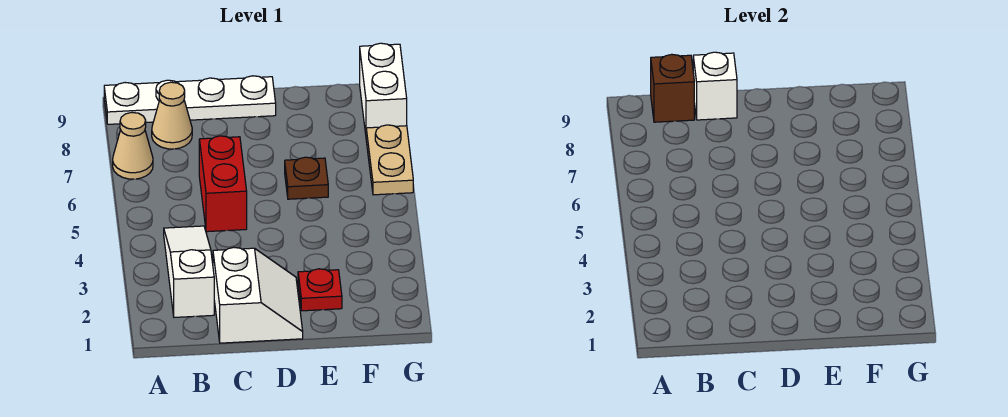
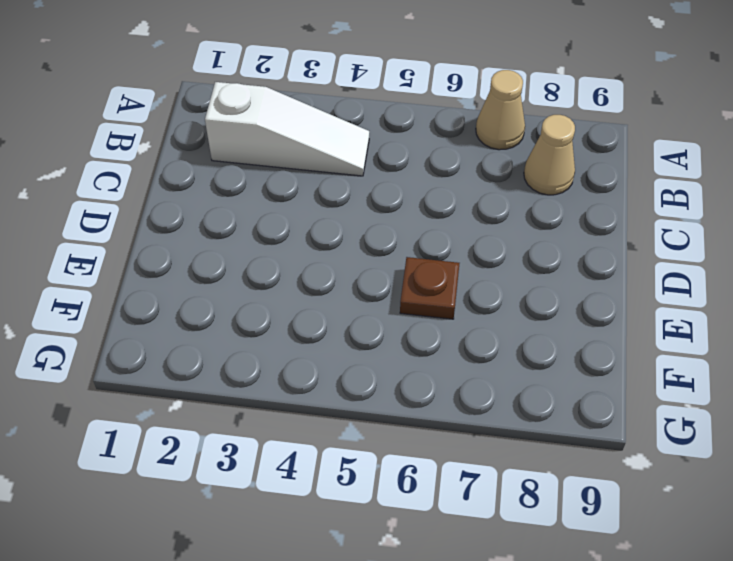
none -> white plate A9:D9 level 1
none -> white slope C1:D2 level 1 top C
none -> red brick C5:C6 level 1

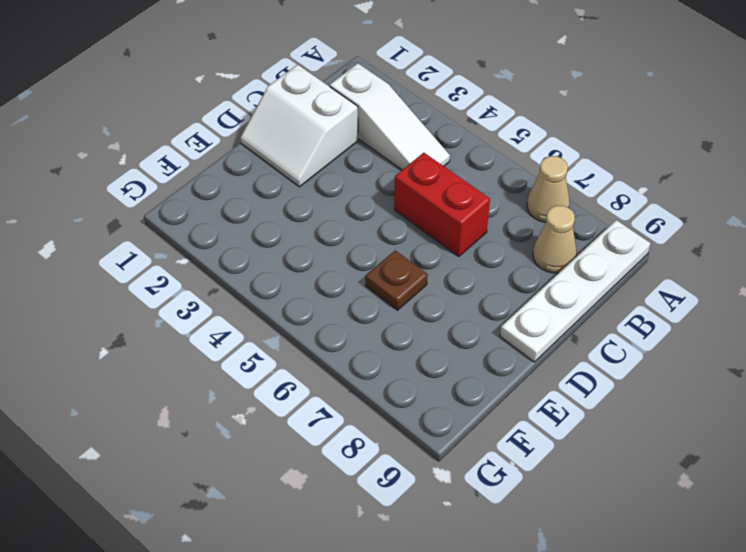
none -> red plate E2 level 1
none -> tan plate G6:G7 level 1
none -> white brick G8:G9 level 1

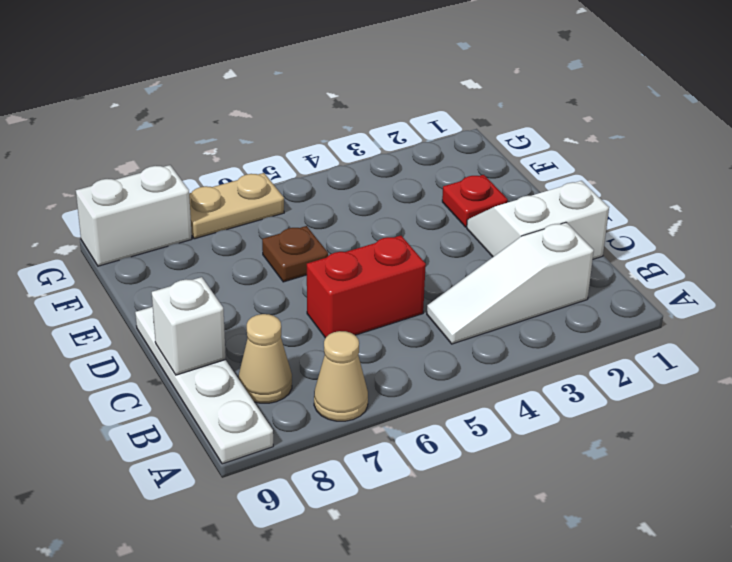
none -> brown brick B9 level 2

